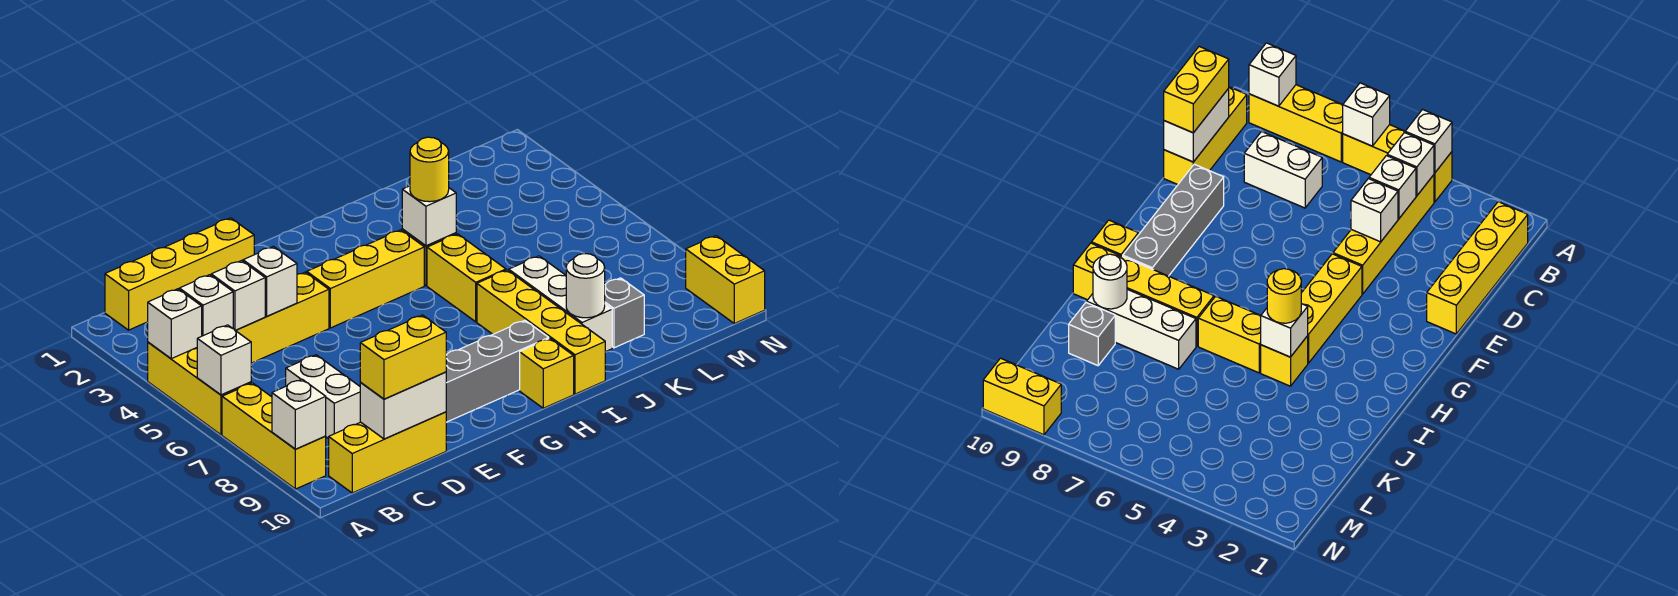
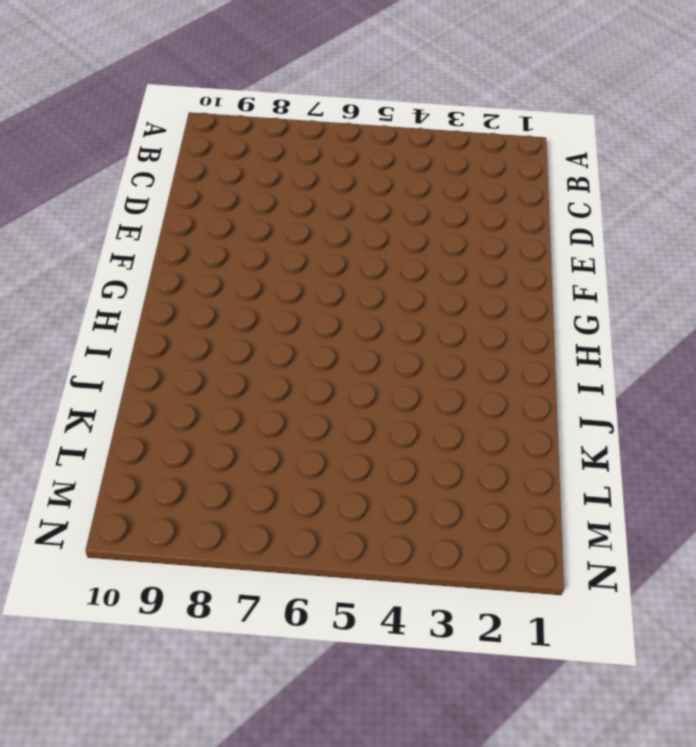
none -> yellow brick A4:A6 level 1
none -> yellow brick A7:A9 level 1
none -> yellow brick B1:E1 level 1

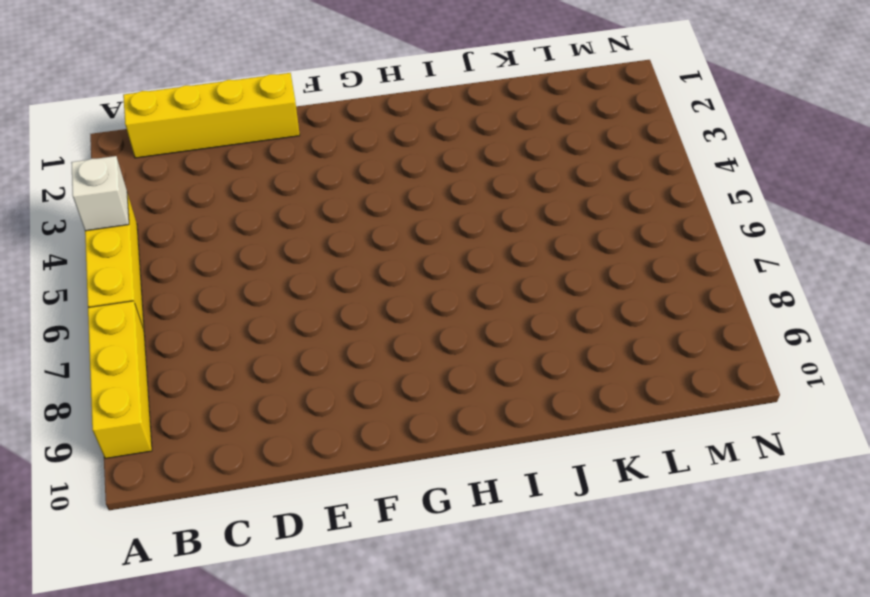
none -> yellow brick B4:E4 level 1
none -> yellow brick B10:D10 level 1
none -> white brick C7:C8 level 1

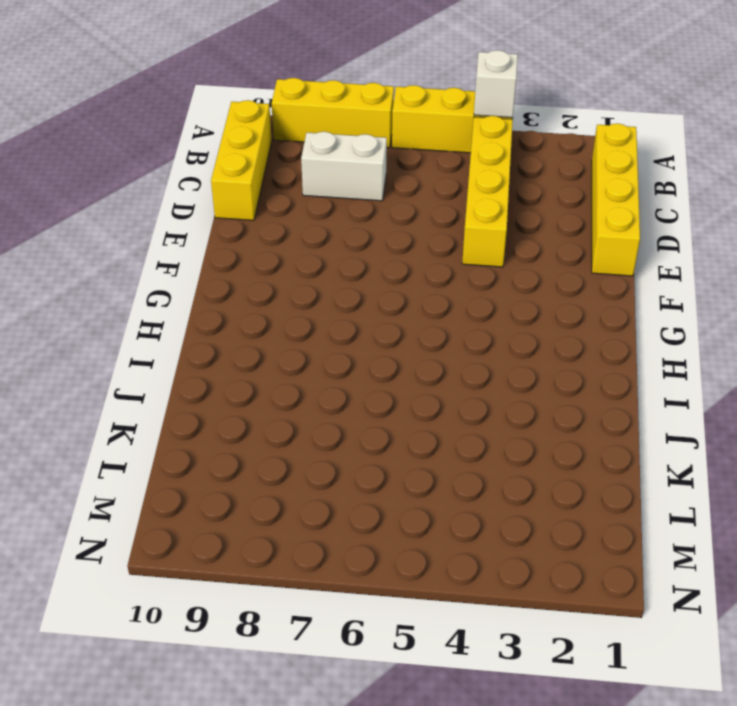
none -> grey brick E9:H9 level 1
none -> yellow brick F4:H4 level 1
none -> yellow brick H10 level 1

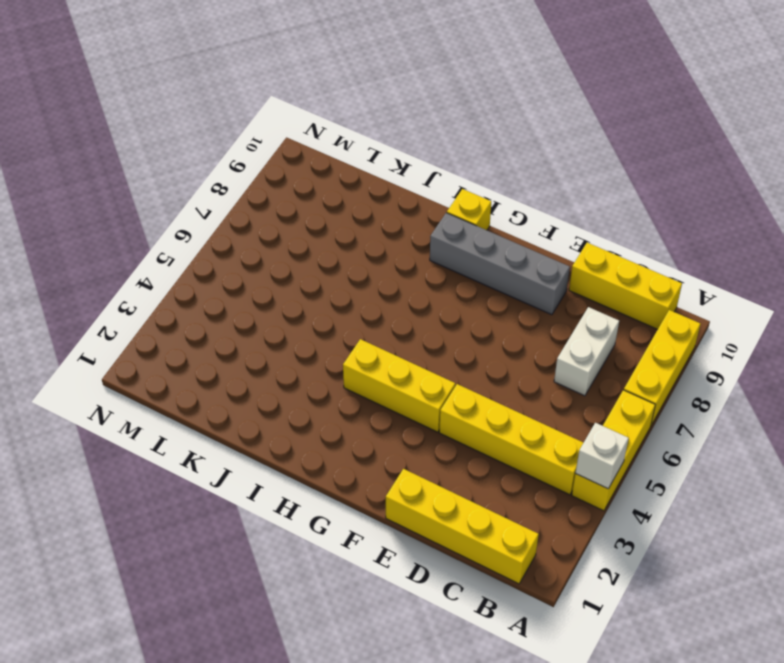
none -> yellow brick I4 level 1
none -> yellow brick I5:I6 level 1
none -> yellow brick I7:I10 level 1

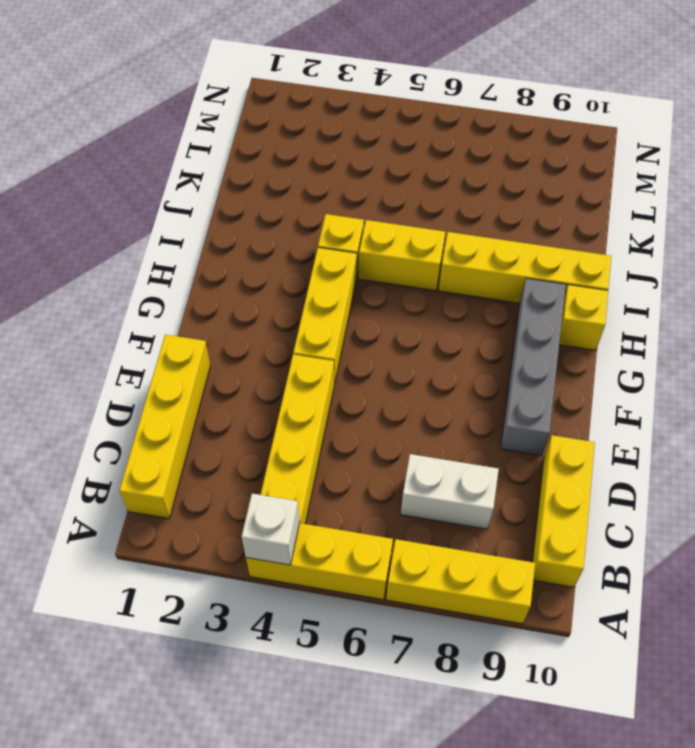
none -> white brick J7:J9 level 1
none -> grey brick K9 level 1
none -> yellow brick N9:N10 level 1

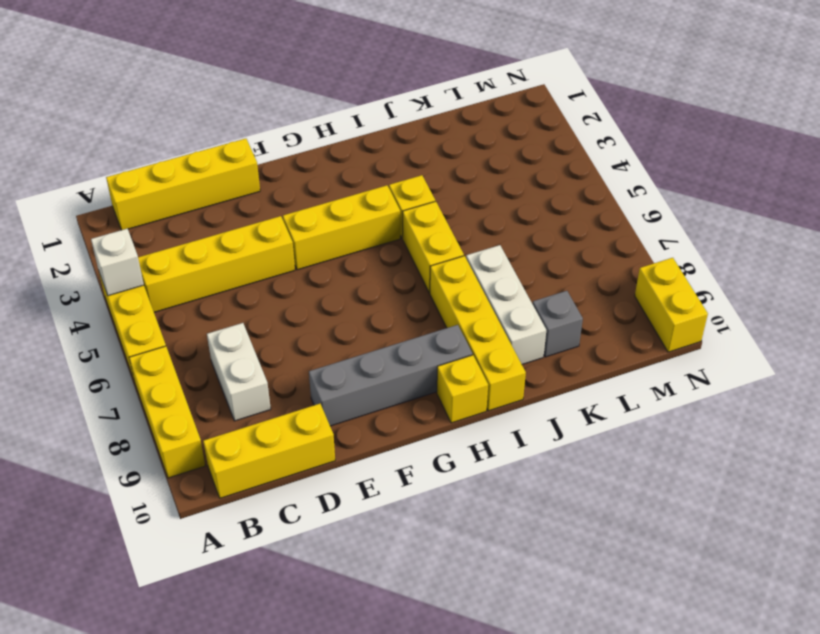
none -> white brick A6 level 2
none -> white brick A9 level 2
none -> white brick B4 level 2

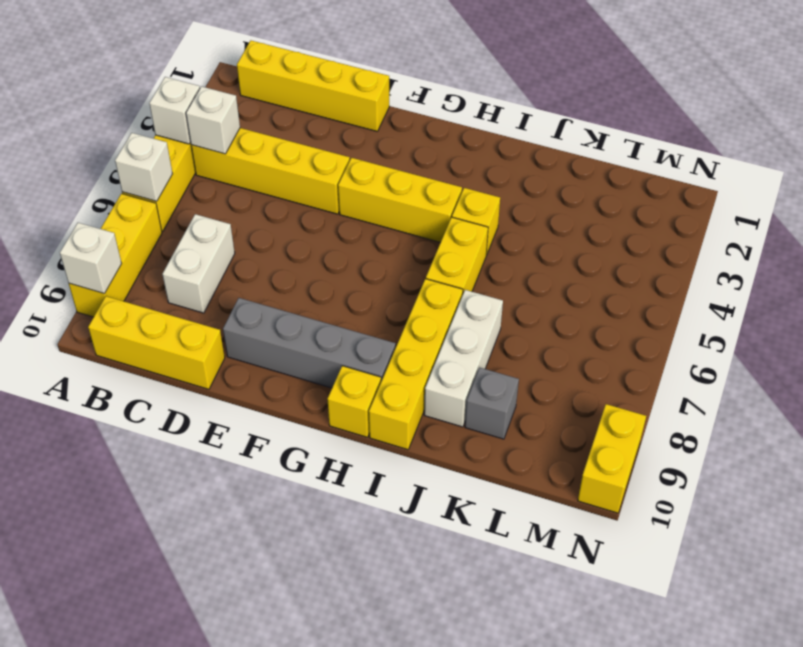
none -> white brick C4 level 2
none -> white brick C10:D10 level 2
none -> white brick D4 level 2

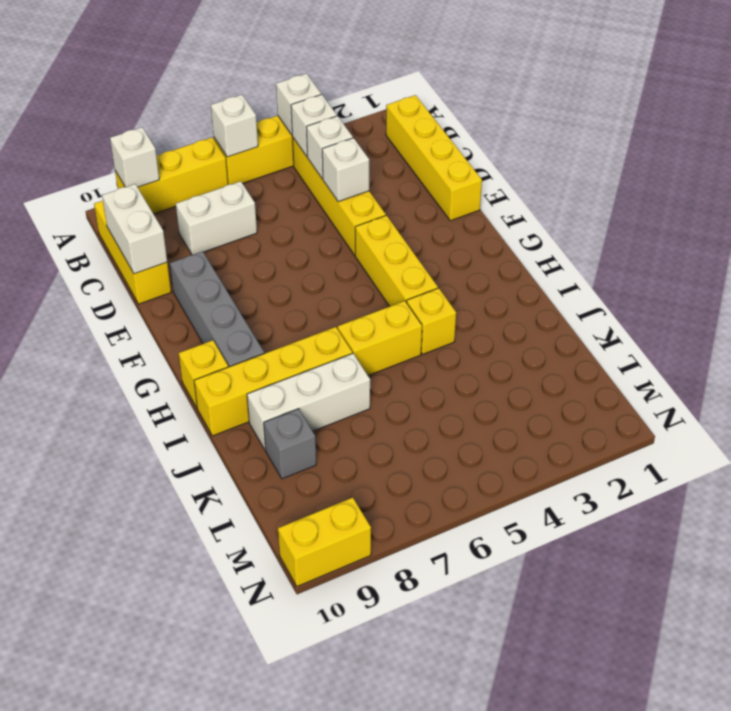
none -> white brick I4 level 2
none -> white round brick J9 level 2
none -> yellow brick C10:D10 level 3

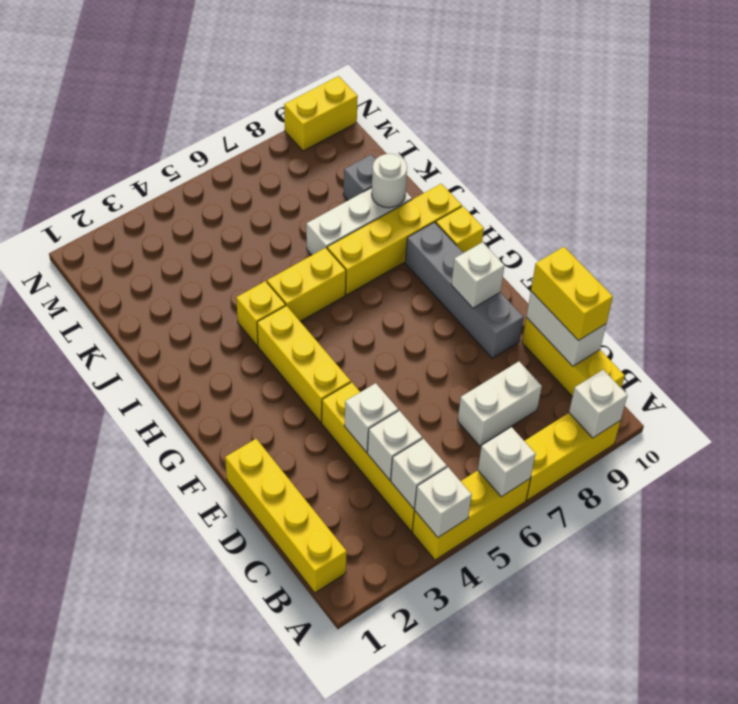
white brick F9 level 2 -> white brick I4 level 2
none -> yellow round brick I4 level 3

